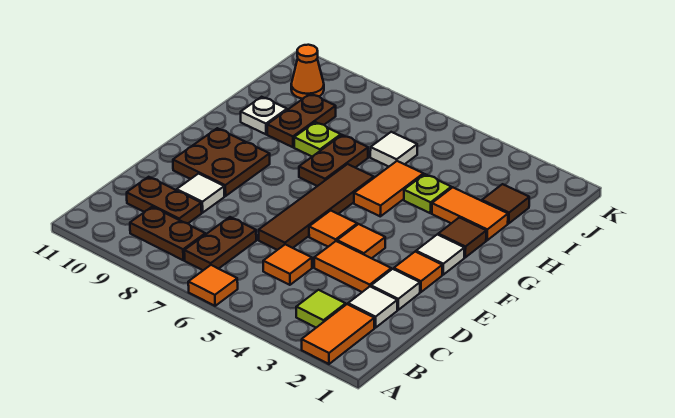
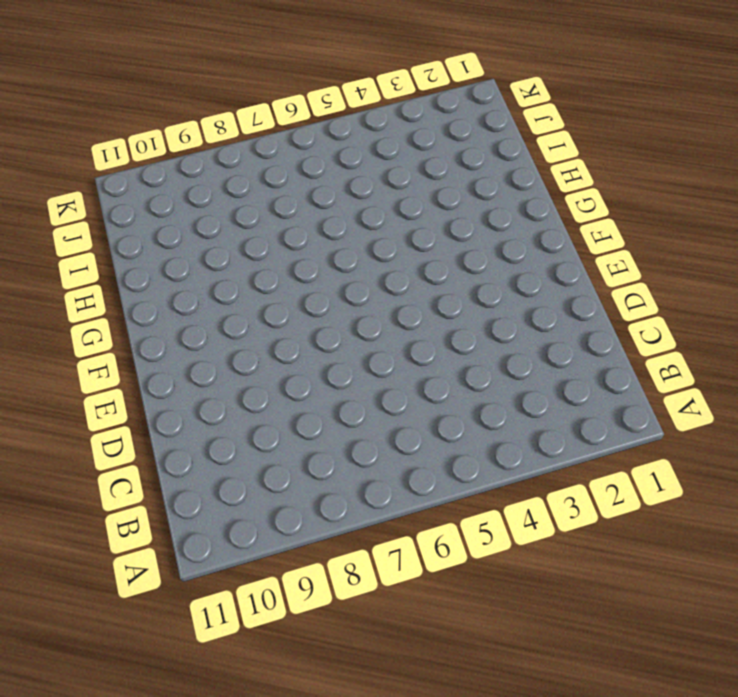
none -> orange tile A2:B2 level 1
none -> orange tile A6 level 1
none -> lime tile B3 level 1

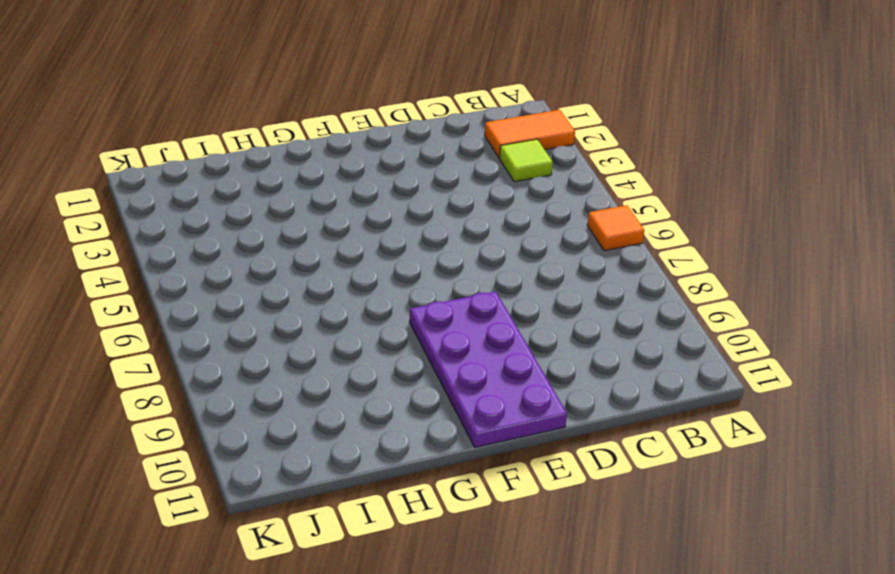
purple plate E8:F11 level 1 -> brown plate E9:F10 level 1
none -> brown plate B7:C7 level 1
none -> brown plate B8:B9 level 1
none -> white tile C2 level 1

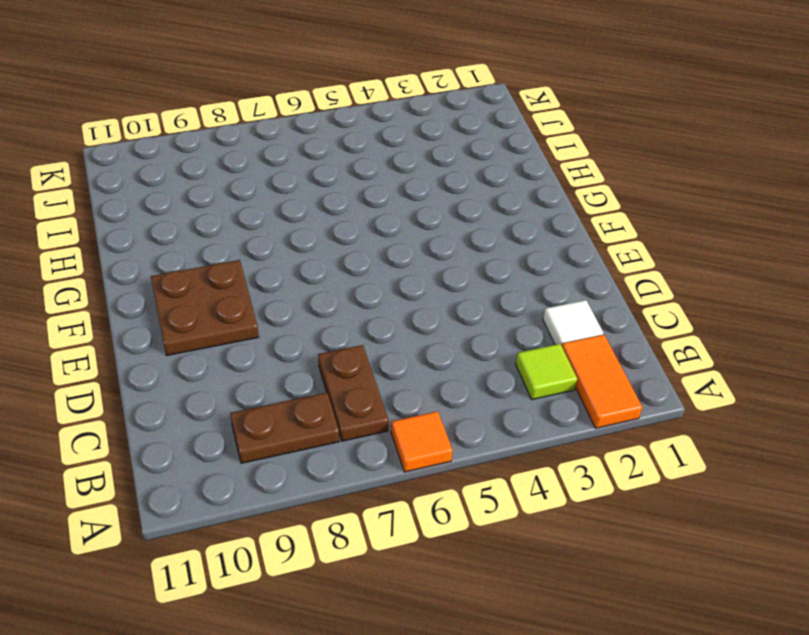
none -> orange tile C5 level 1
none -> brown plate C9:C10 level 1
none -> white tile D2 level 1

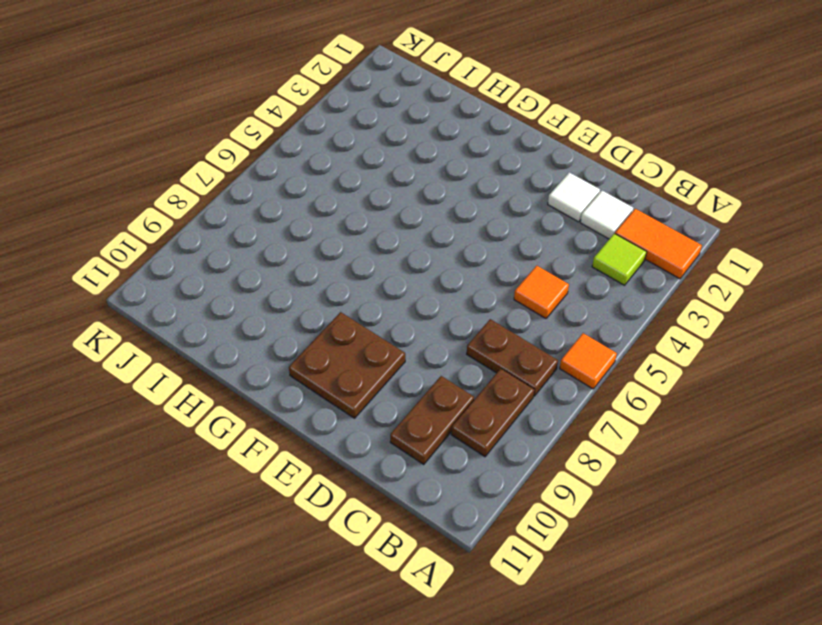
none -> orange tile D3:D4 level 1
none -> brown tile D6:G6 level 1
none -> white tile D9 level 1

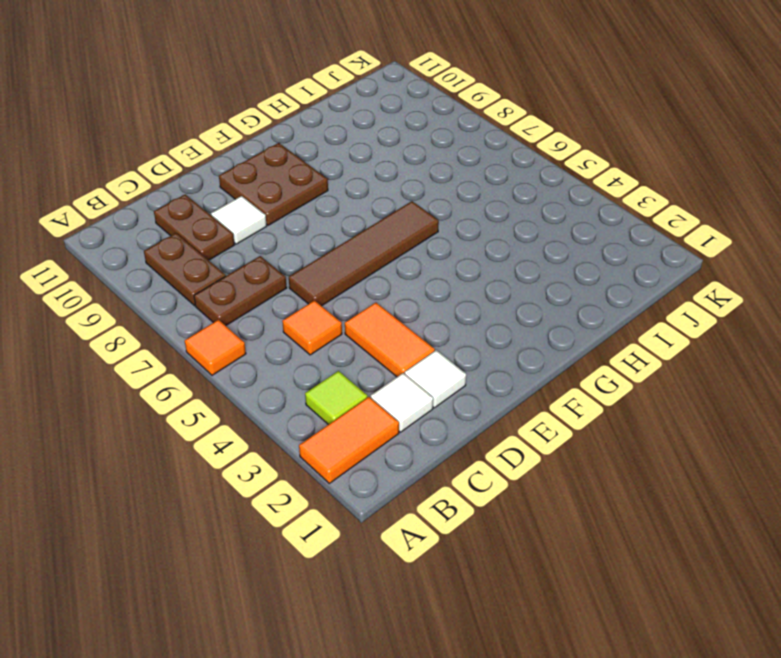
none -> orange tile E2 level 1
none -> orange tile E4 level 1
none -> orange tile E5 level 1

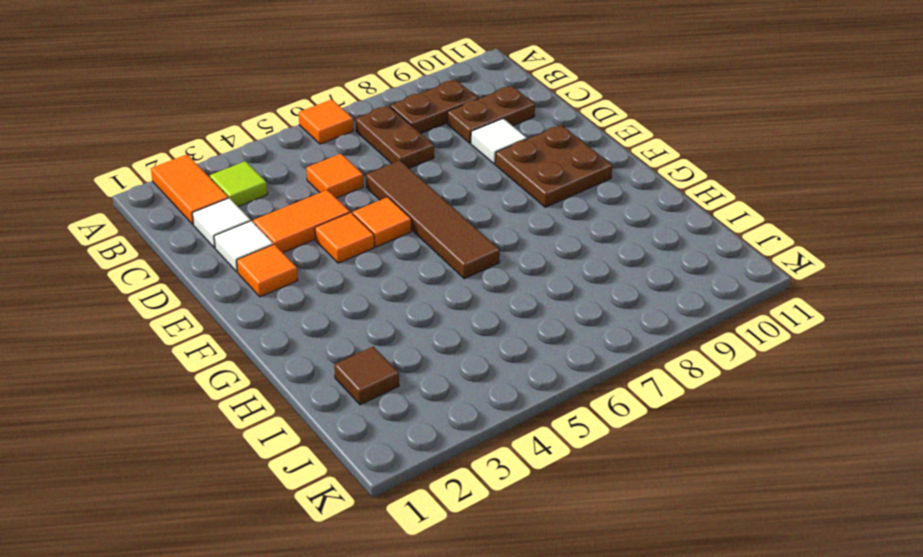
none -> white tile F2 level 1
none -> brown tile G2 level 1
none -> orange tile G5:H5 level 1

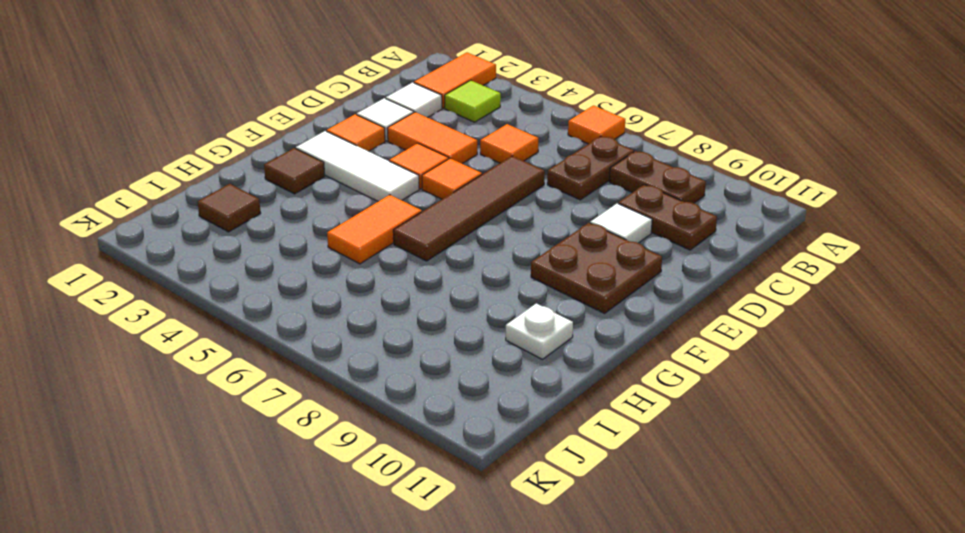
white tile F2:F4 level 1 -> white tile F2 level 1
none -> brown plate G7:H7 level 1
none -> orange tile H2:H3 level 1
none -> lime plate H4 level 1

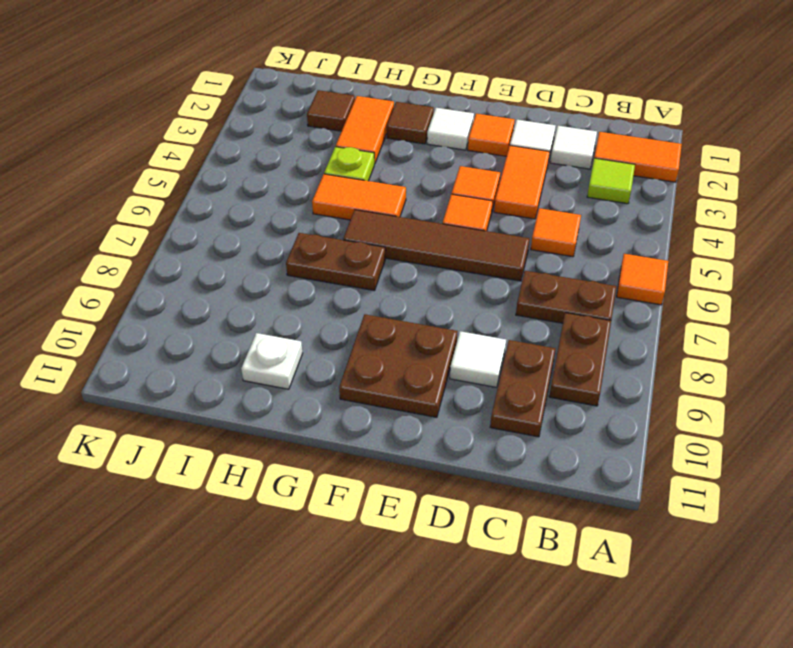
none -> lime plate H8 level 1
none -> brown plate H9:I9 level 1
none -> white tile I6 level 1

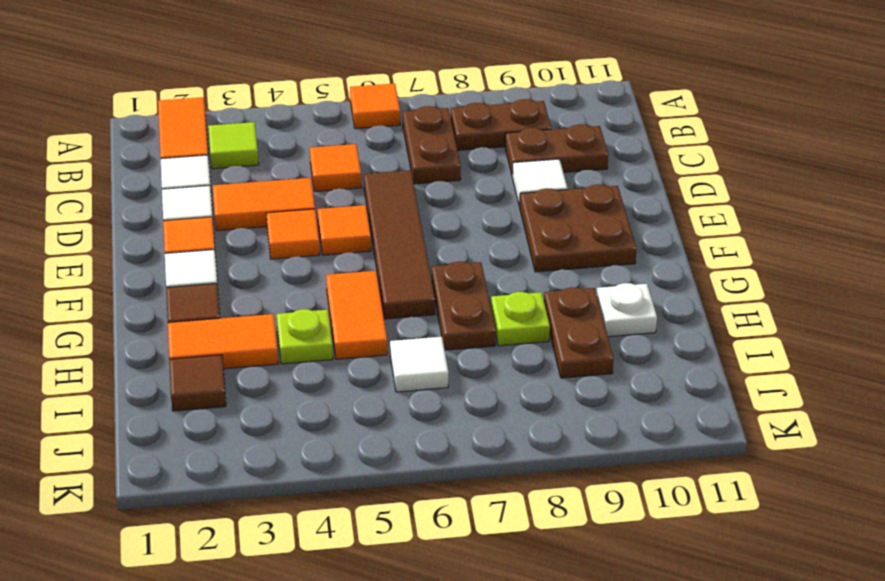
none -> orange cone J10 level 1

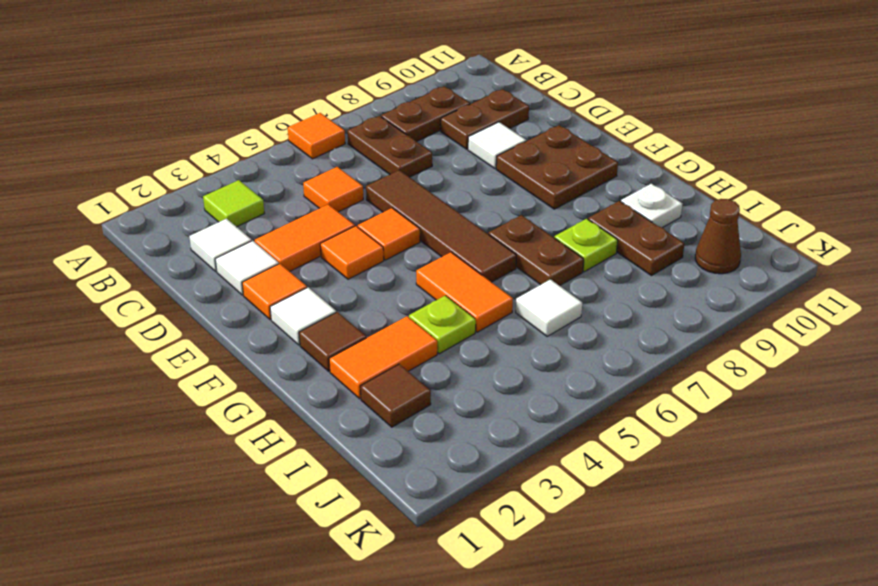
brown cone J10 level 1 -> orange cone J10 level 1
none -> orange tile A2:B2 level 1

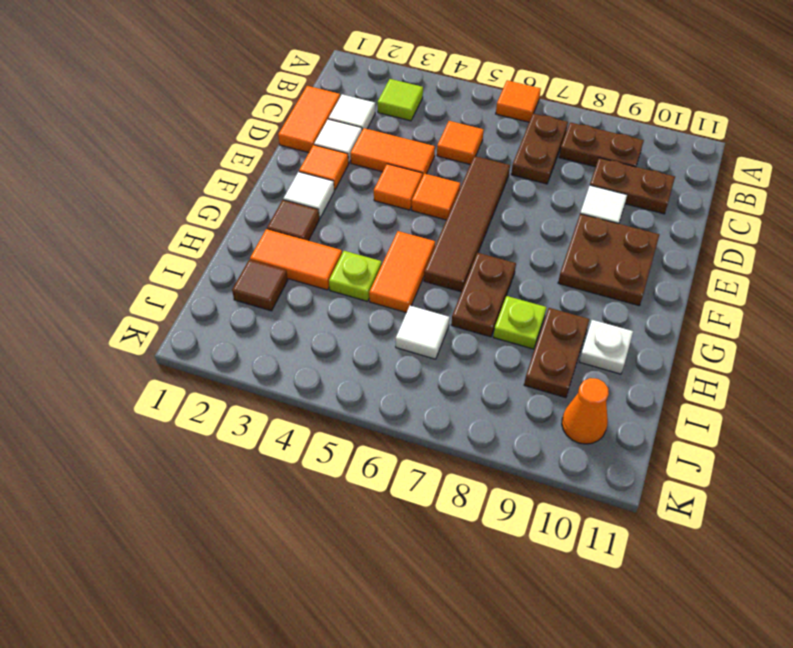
orange tile C1:D1 level 1 -> orange tile A2:B2 level 1

